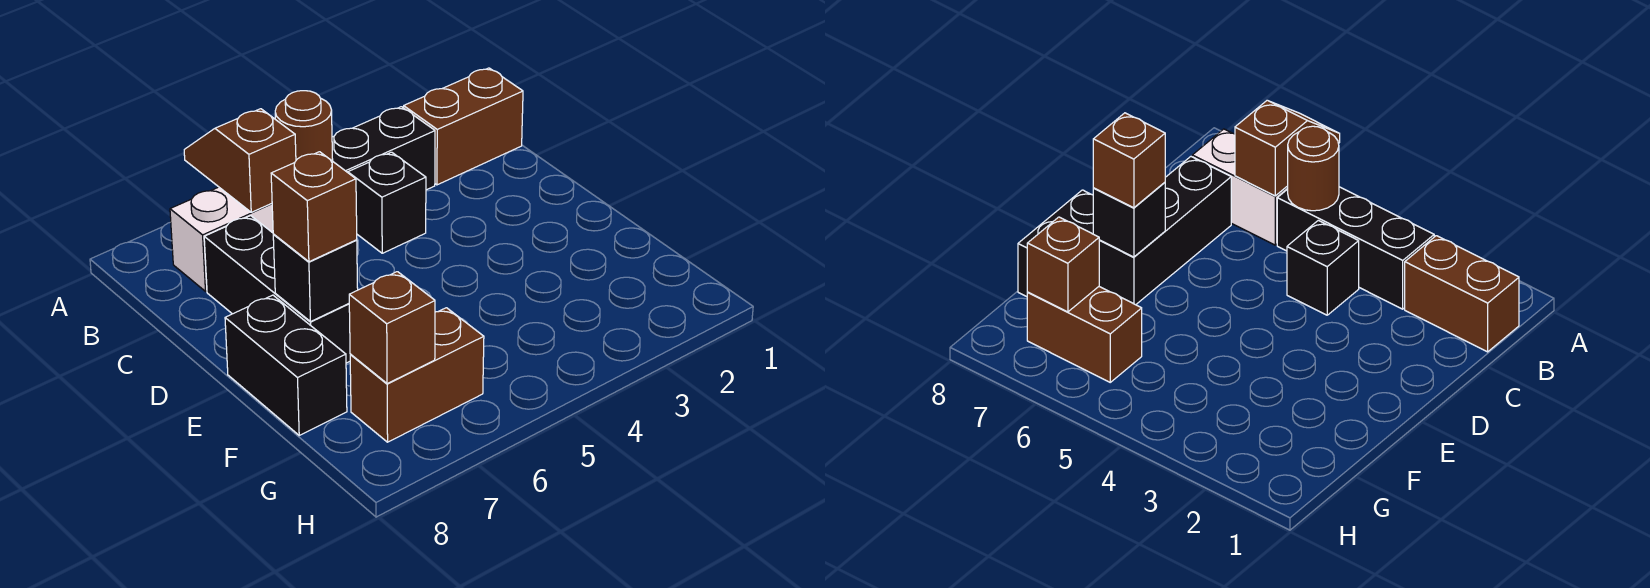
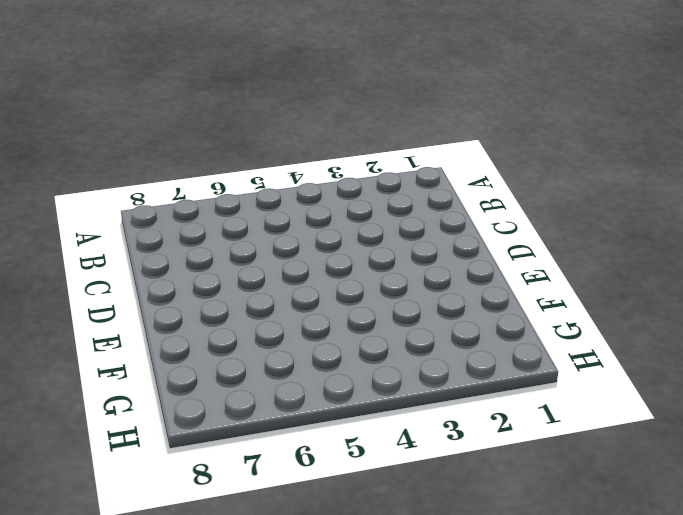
none -> brown brick B1:B2 level 1
none -> black brick B3:B5 level 1
none -> white brick B6:B7 level 1

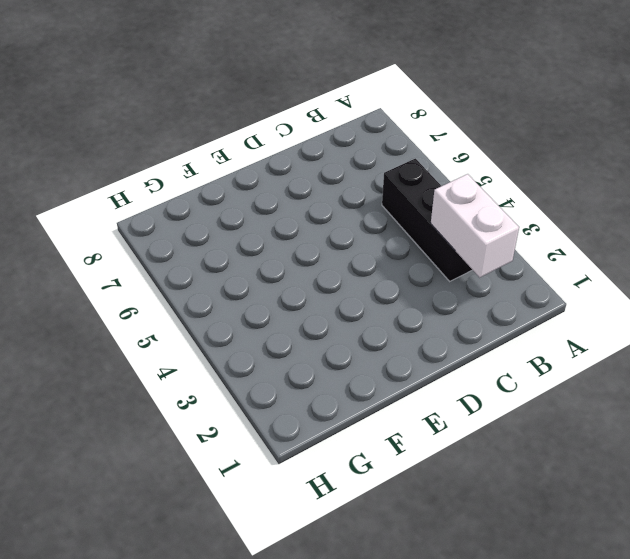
white brick B2:B3 level 2 -> white brick B6:B7 level 1
none -> brown brick B1:B2 level 1
none -> black brick C4 level 1
none -> black brick C7:E7 level 1

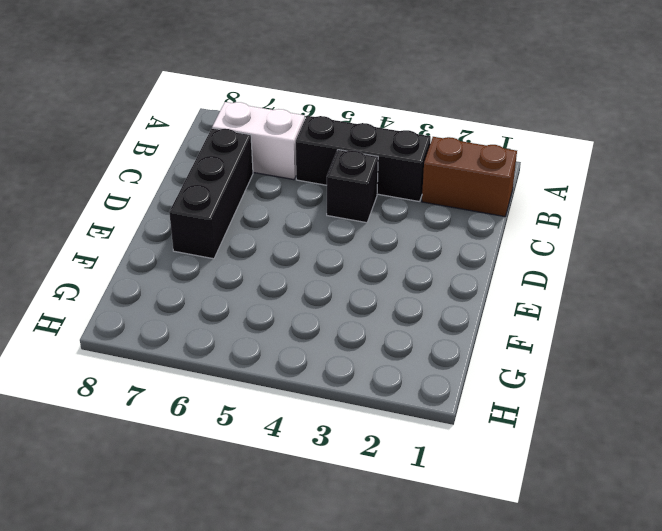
none -> black brick E8:F8 level 1
none -> brown brick G6:G7 level 1
none -> brown slope A6:B6 level 2 top B

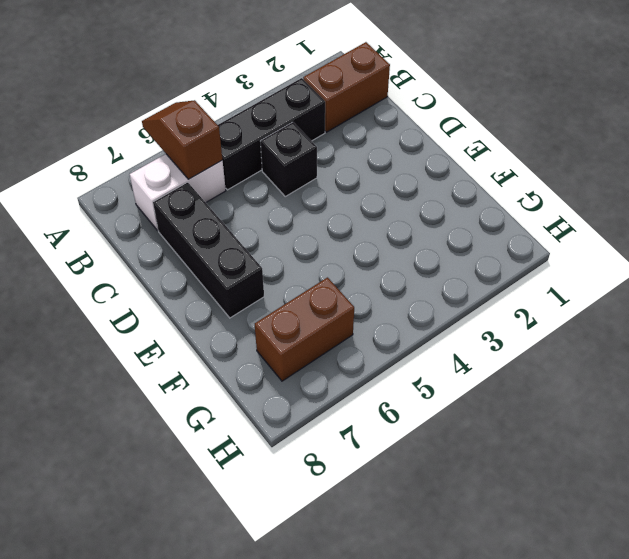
none -> black brick E8:F8 level 1
none -> brown round brick B5 level 2
none -> black brick E7 level 2

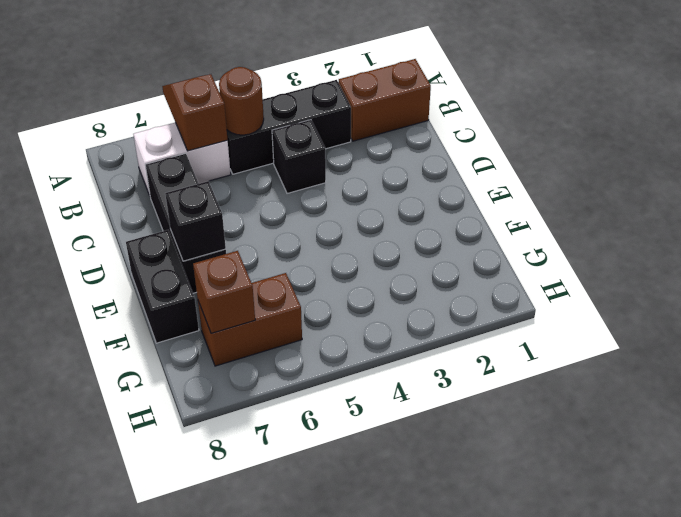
none -> brown brick E7 level 3

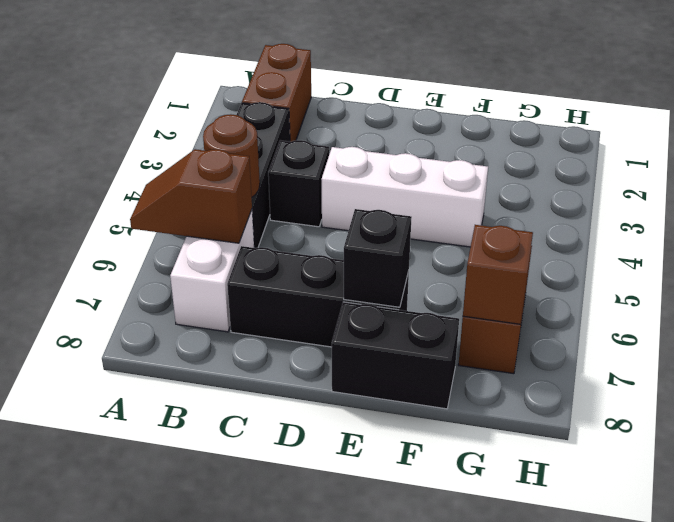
white brick D4:F4 level 1 -> none
none -> brown brick E7 level 3

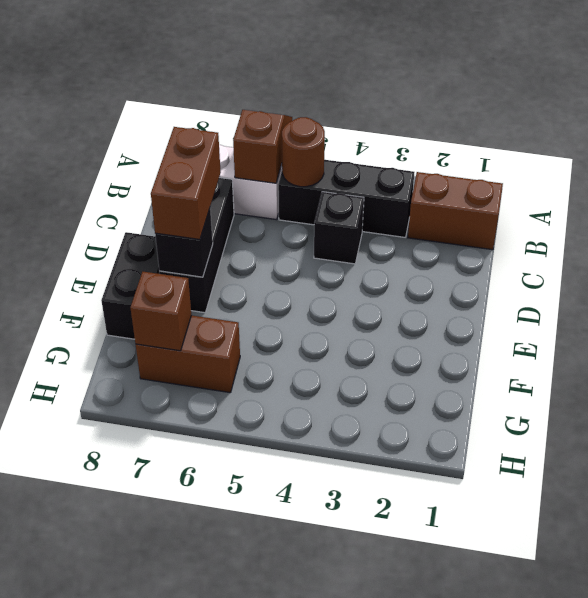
brown brick D7:E7 level 3 -> brown brick E7 level 3

